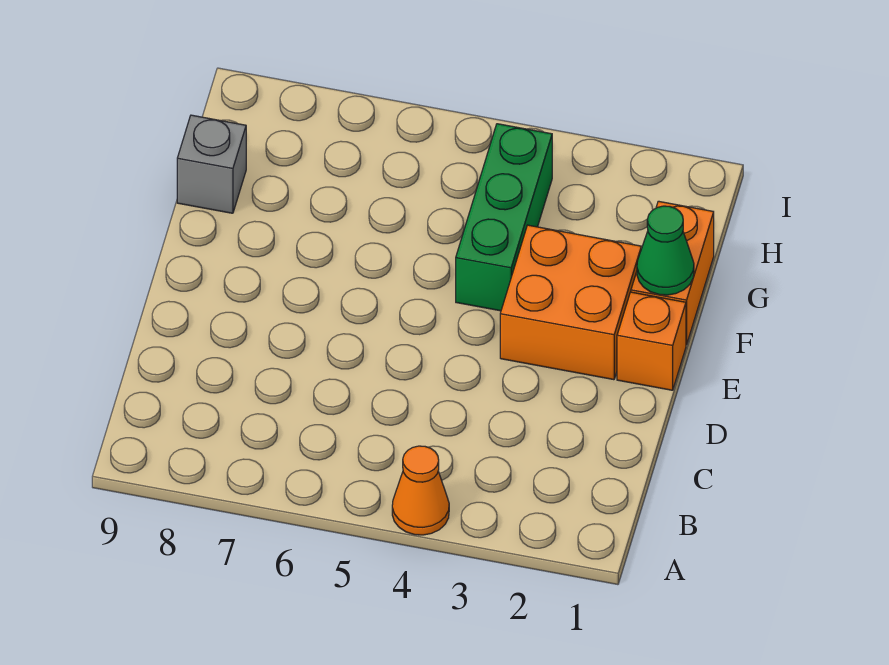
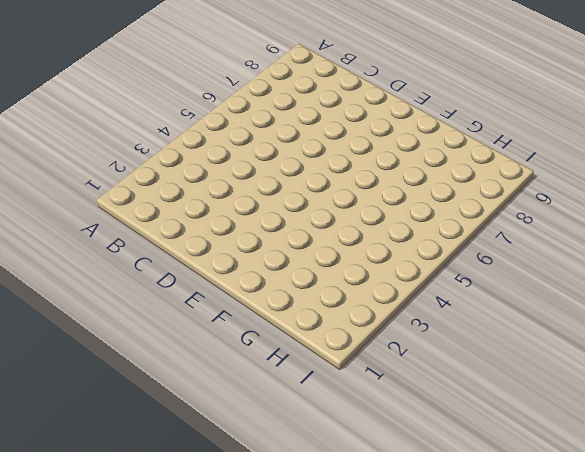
none -> orange cone A4 level 1
none -> orange brick E1 level 1

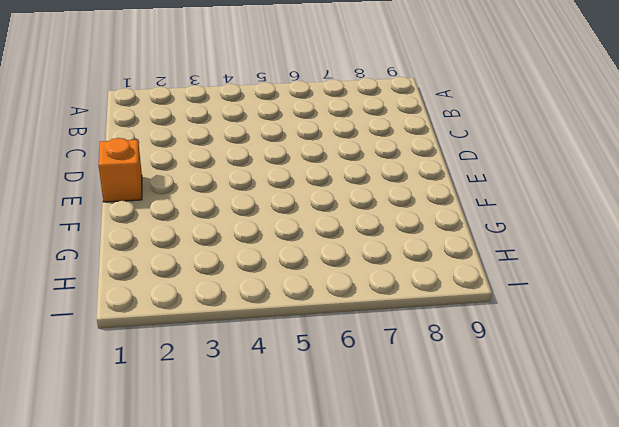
none -> orange cone A4 level 1
none -> orange brick E2:F3 level 1

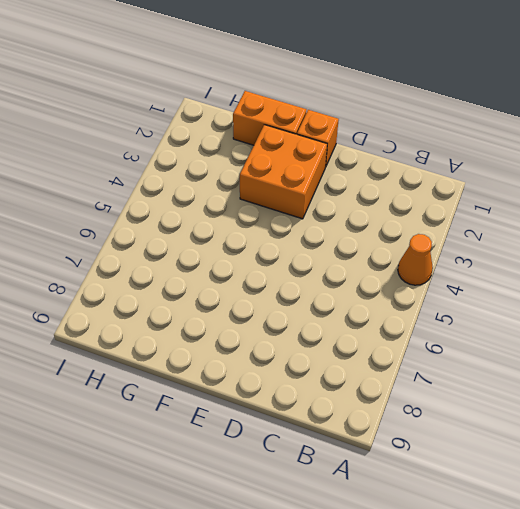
none -> green brick F4:H4 level 1
none -> grey brick G9 level 1

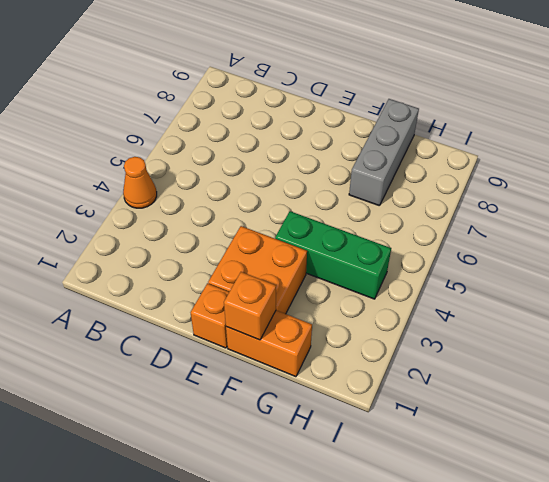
orange brick F1 level 2 -> green cone F1 level 2
grey brick G7:G9 level 1 -> grey brick G9 level 1

